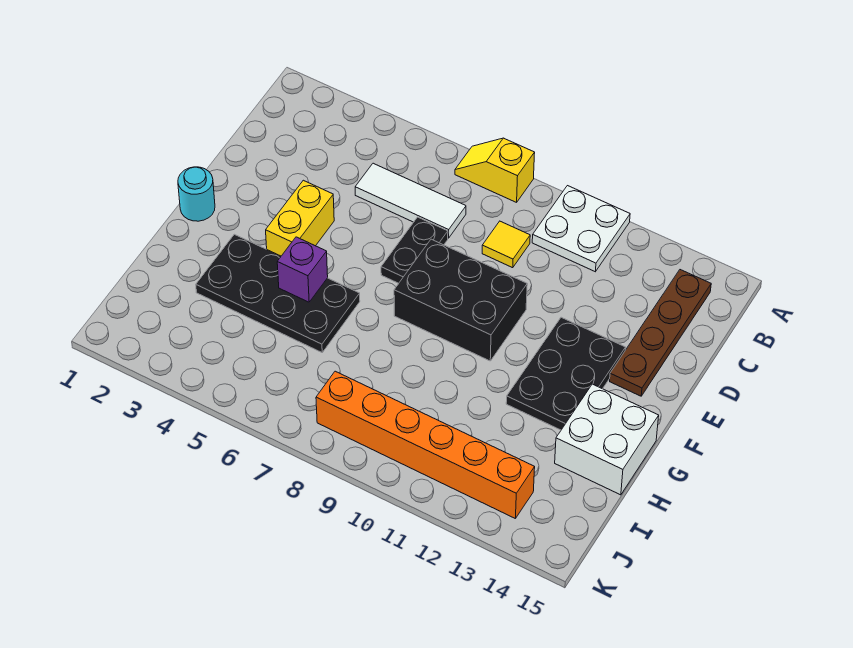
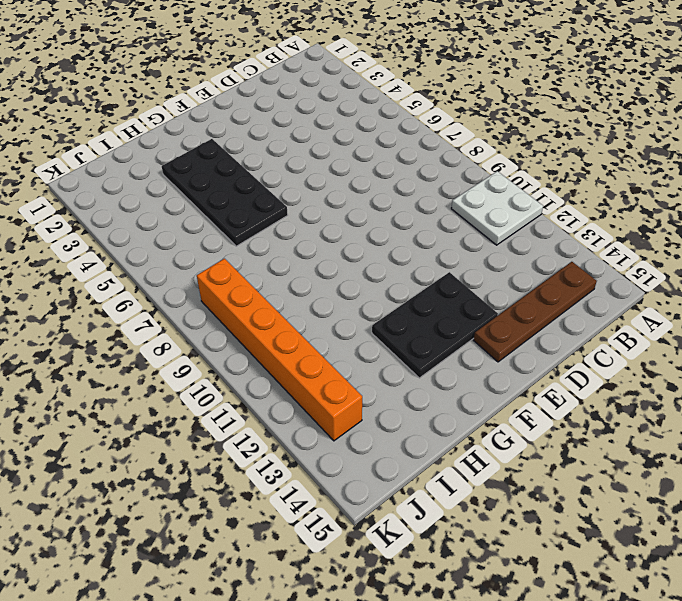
none -> yellow slope A7:A8 level 1 top 8
none -> white tile C5:C7 level 1
none -> yellow tile C9 level 1

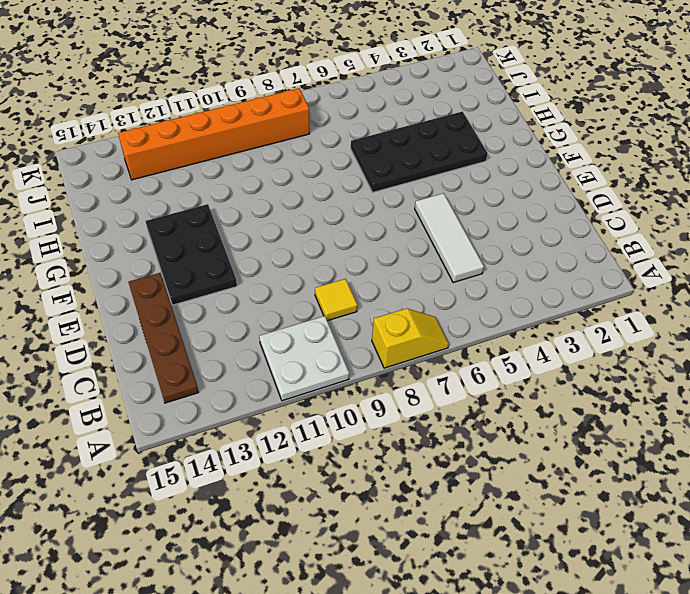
white tile C5:E5 level 1 -> white tile C5:C7 level 1
none -> black plate D7:E7 level 1
none -> yellow brick E4:F4 level 1
none -> black brick E8:F10 level 1

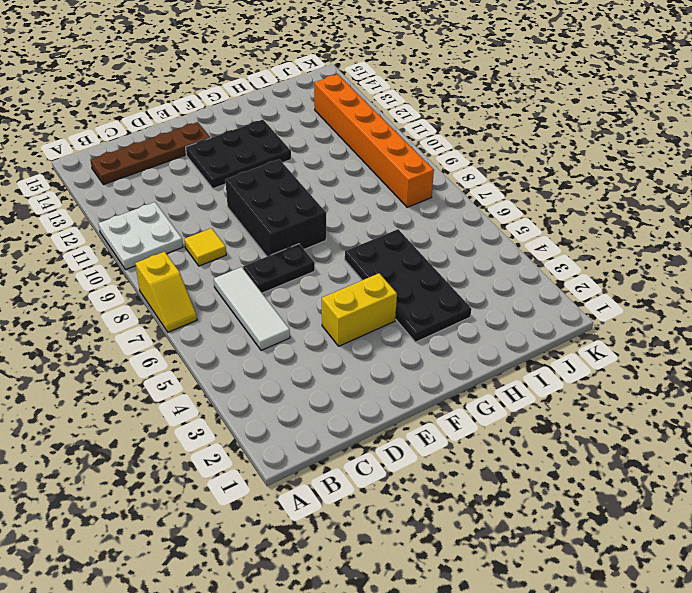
none -> cyan round brick F1 level 1
none -> white brick G14:H15 level 1
none -> purple brick G5 level 2

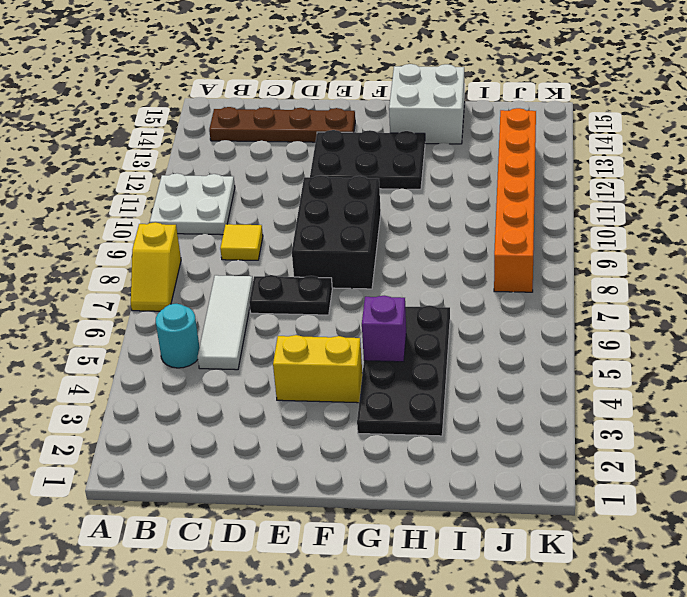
cyan round brick B5 level 1 -> cyan round brick F1 level 1

